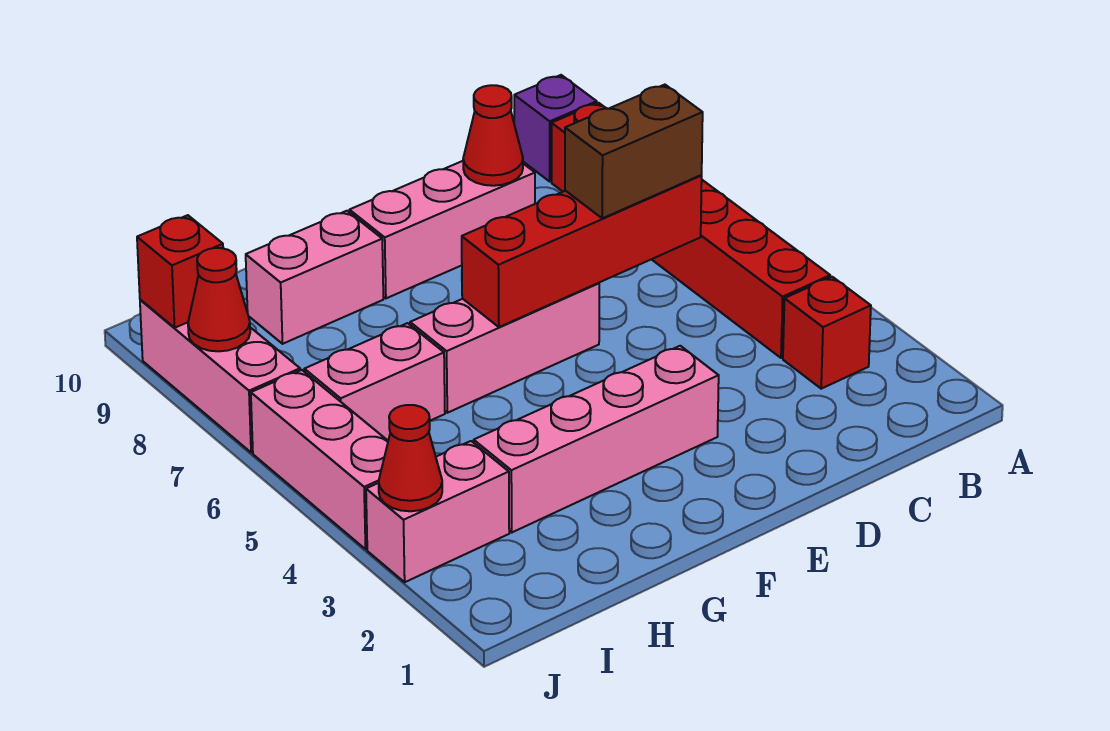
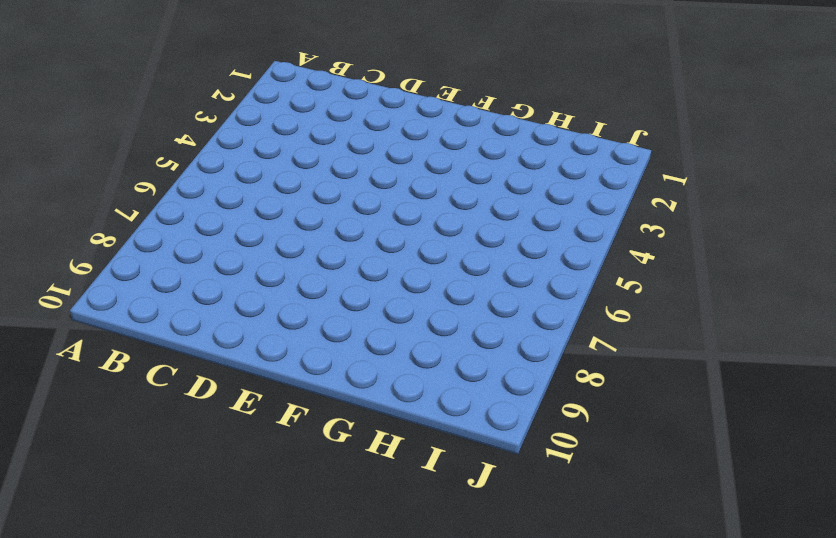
none -> red brick B3 level 1
none -> red brick B4:B9 level 1
none -> purple brick B10 level 1

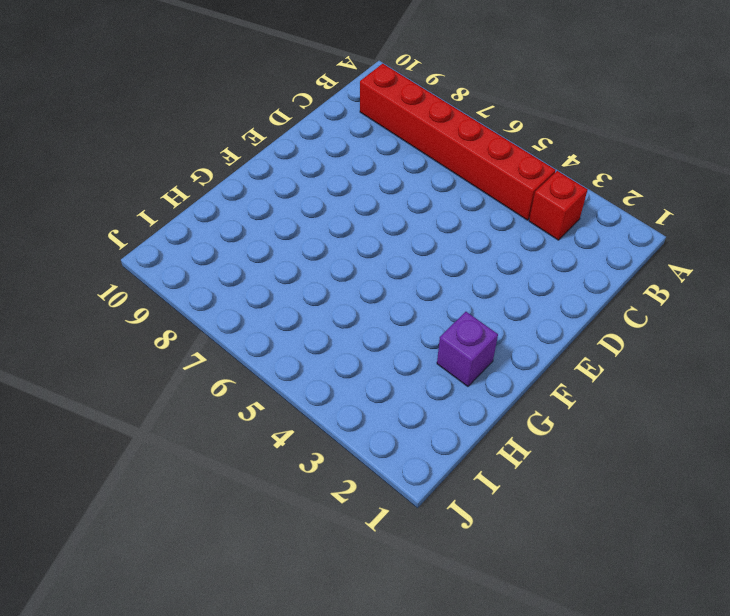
purple brick G2 level 1 -> purple brick B10 level 1
none -> pink brick D9:F9 level 1
none -> pink brick E3:H3 level 1
none -> pink brick E6:G6 level 1

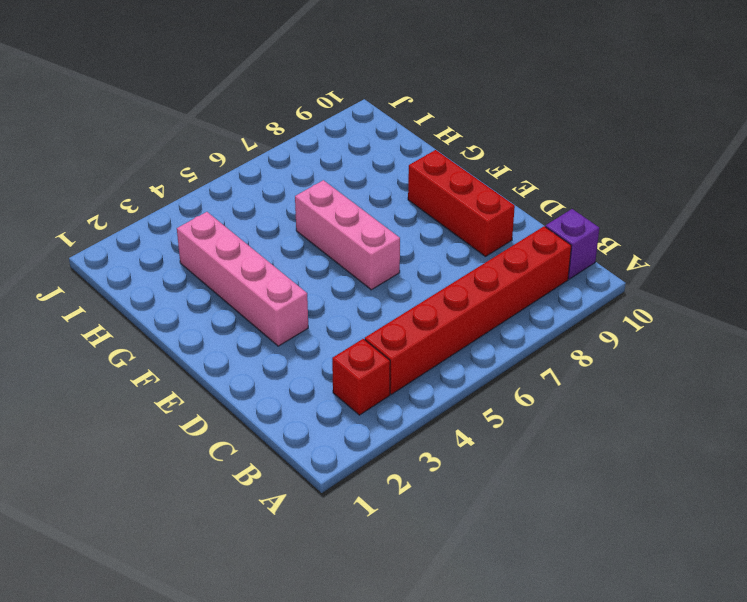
red brick D9:F9 level 1 -> pink brick D9:F9 level 1
none -> pink brick G9:H9 level 1
none -> pink brick H6:I6 level 1
none -> pink brick I3:J3 level 1

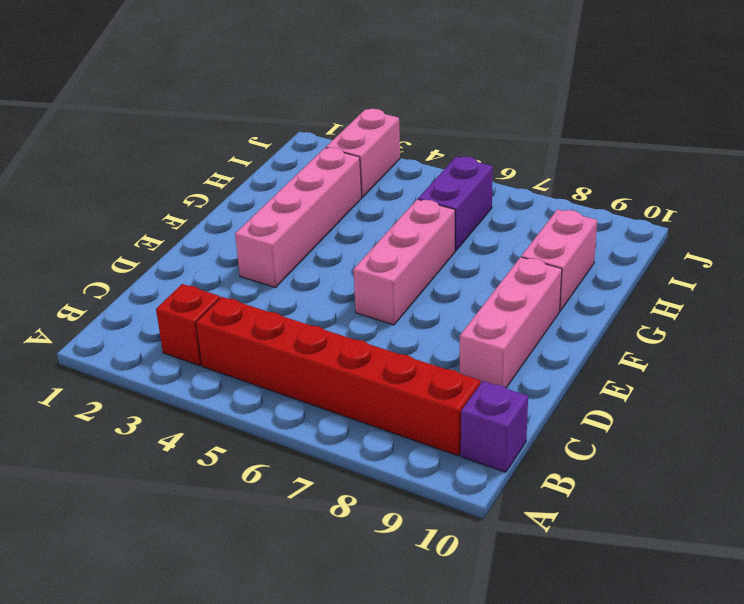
purple brick H6:I6 level 1 -> pink brick H6:I6 level 1
none -> pink brick J4:J6 level 1
none -> pink brick J7:J9 level 1
none -> red brick C6:F6 level 2

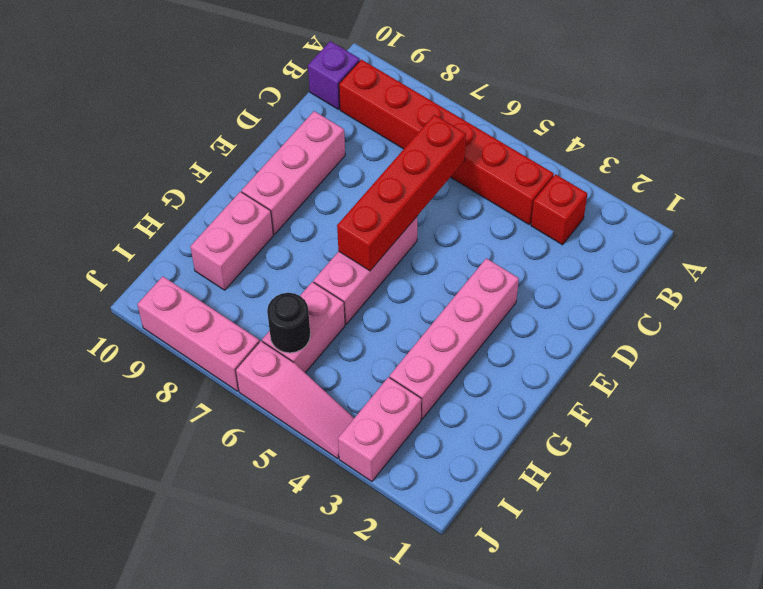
black round brick I6 level 2 -> none
pink slope J4:J6 level 1 top 6 -> pink brick J4:J6 level 1
none -> red cone D9 level 2
none -> red cone J3 level 2
none -> red cone J8 level 2

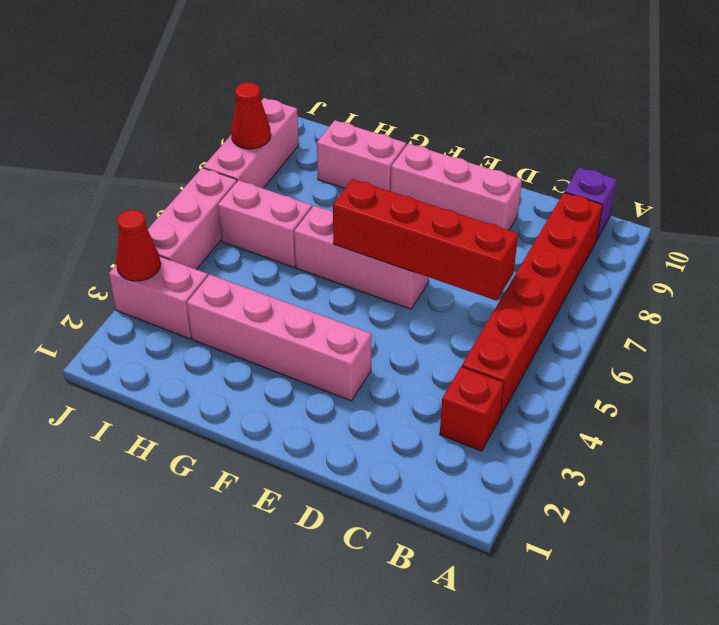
none -> red cone D9 level 2
none -> red brick J9 level 2
none -> brown brick C6:D6 level 3

